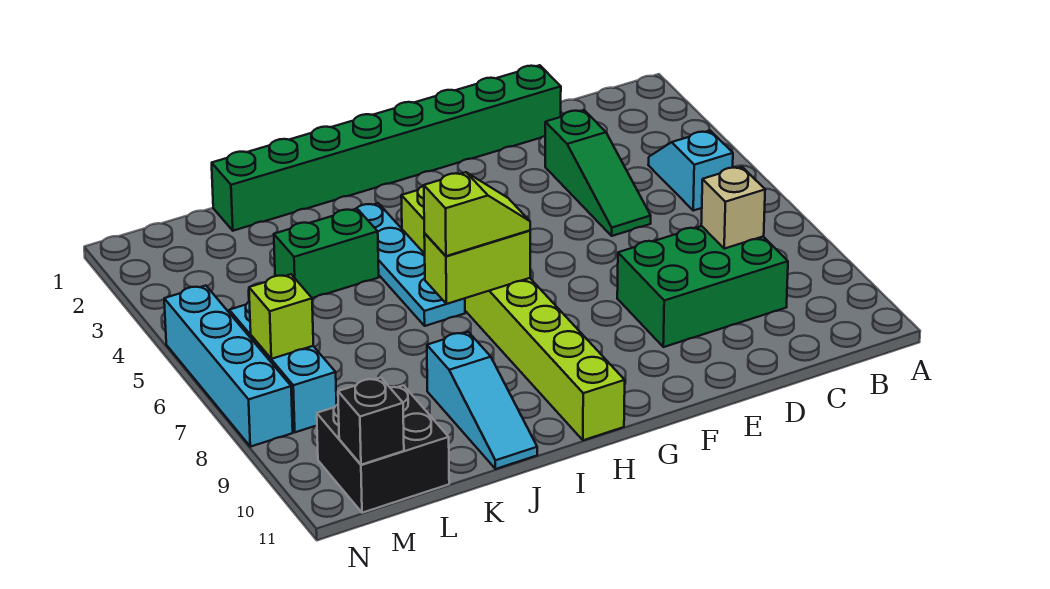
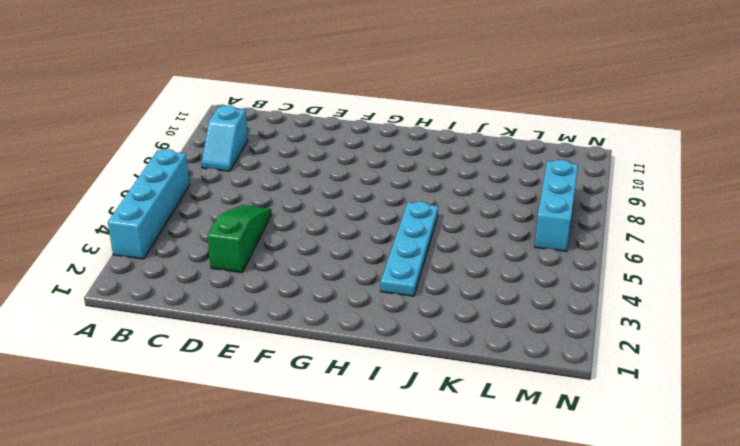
cyan brick A3:A6 level 1 -> cyan brick N5:N8 level 1
cyan slope B8:B9 level 1 top 9 -> cyan slope B4:B5 level 1 top 5
none -> green brick C8:E9 level 1
none -> green brick D1:K1 level 1
none -> lime brick H4:H11 level 1

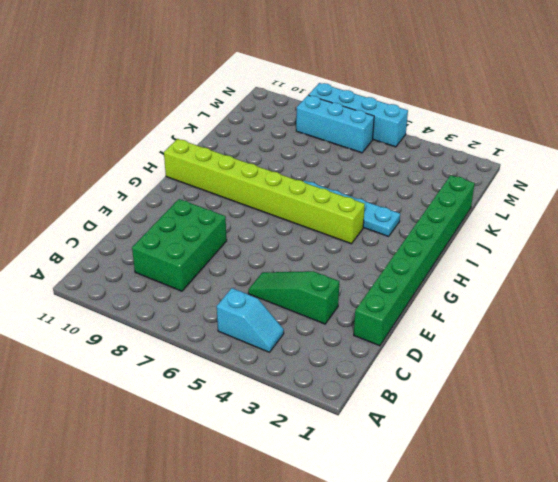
none -> green brick J4:K4 level 1
none -> cyan slope J9:J11 level 1 top 9
none -> black brick L10:M11 level 1

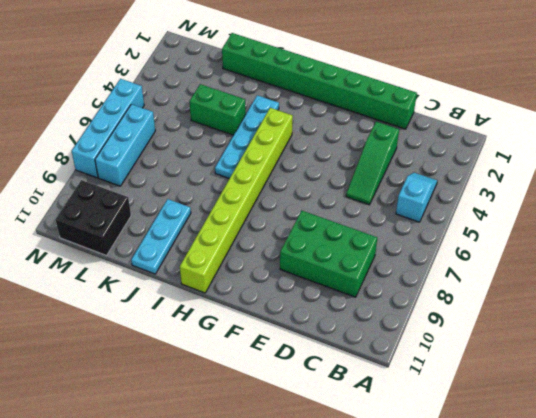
cyan plate J9:J11 level 1 -> cyan slope J9:J11 level 1 top 9
none -> tan brick C8 level 2
none -> lime brick H7:I7 level 2
none -> lime brick M7 level 2

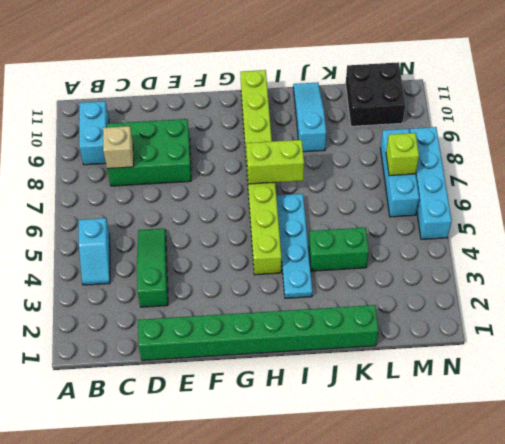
cyan brick B9:B10 level 1 -> none
none -> black brick M11 level 2
none -> lime slope H7:I7 level 3 top I

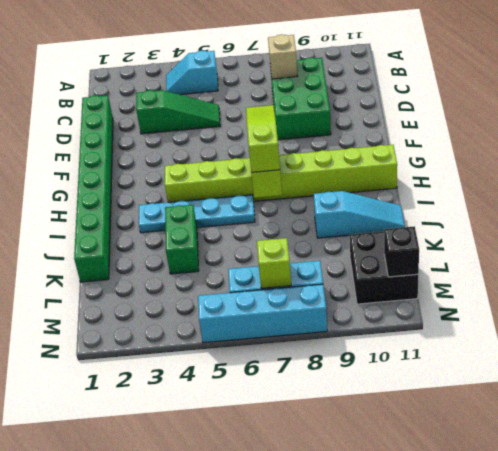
lime slope G7:I7 level 3 top I -> lime slope H7:I7 level 3 top I

